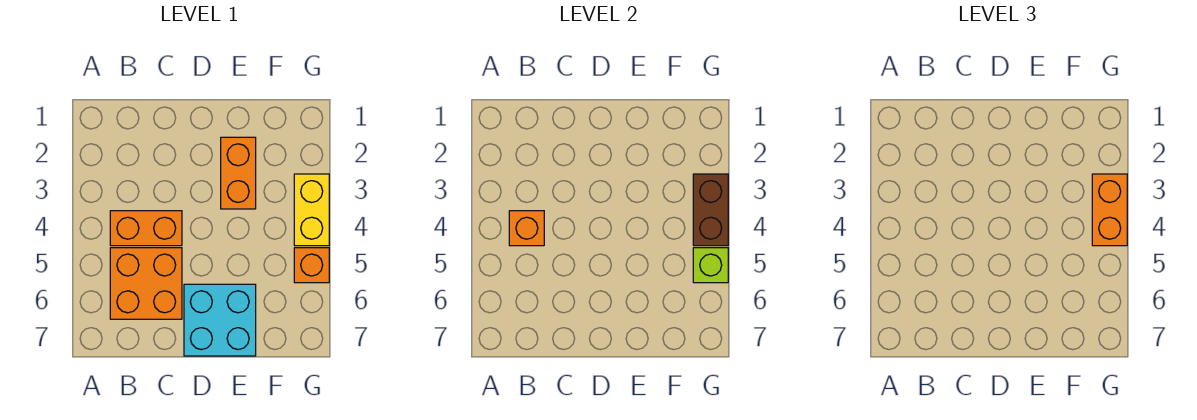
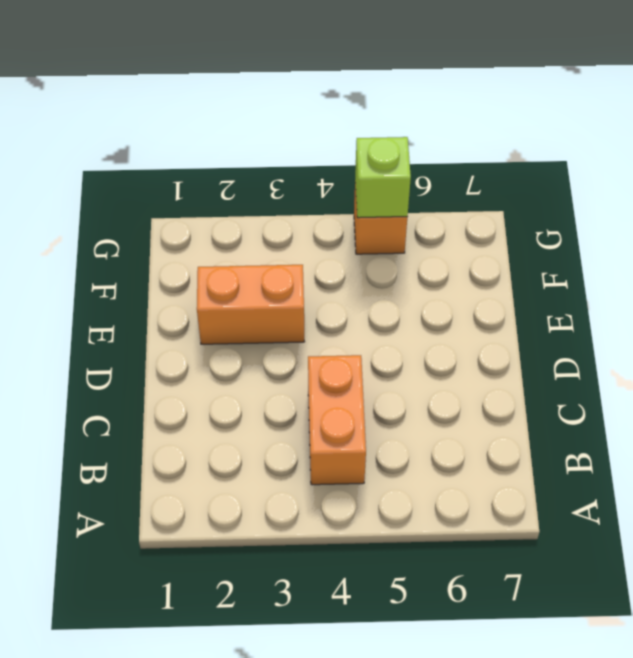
none -> orange brick B5:C6 level 1
none -> cyan brick D6:E7 level 1

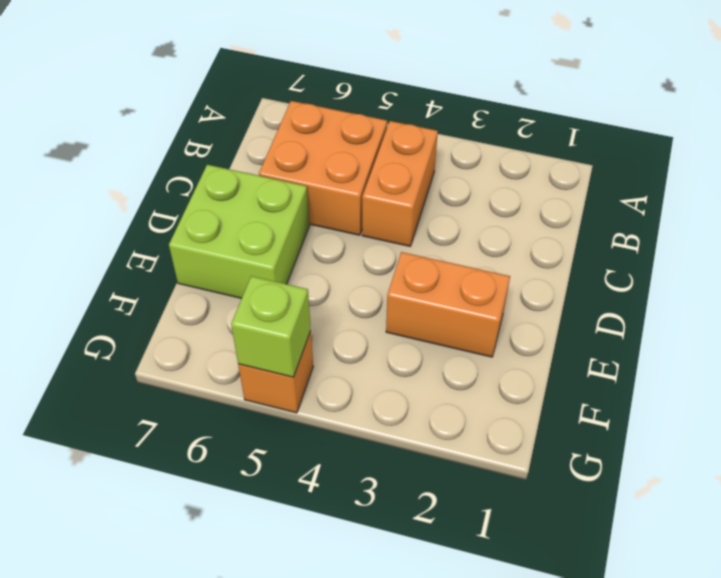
lime brick D6:E7 level 1 -> cyan brick D6:E7 level 1
none -> yellow brick G3:G4 level 1
none -> orange brick B4 level 2

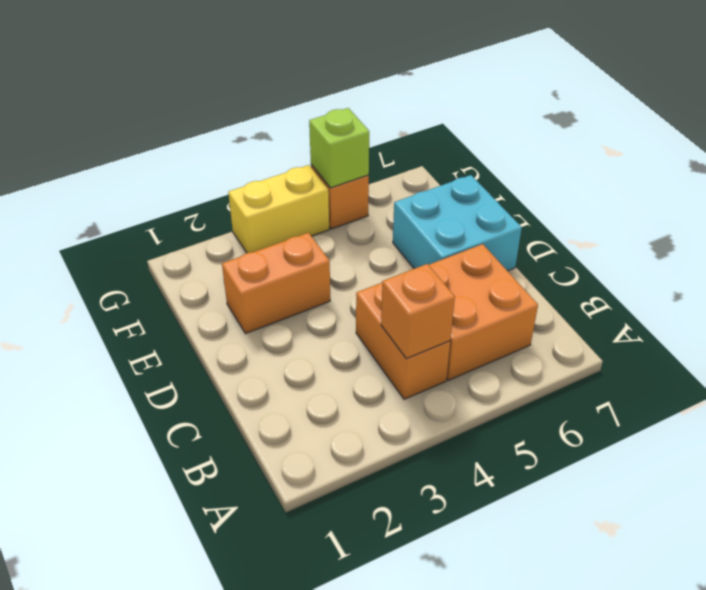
none -> brown brick G3:G4 level 2
none -> orange brick G3:G4 level 3

